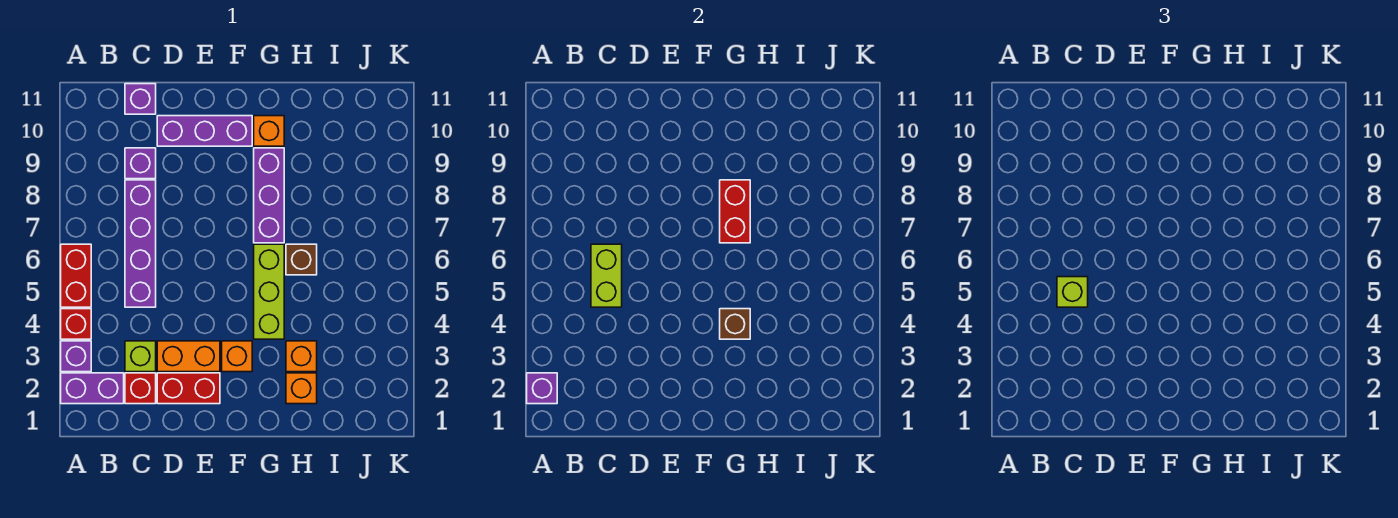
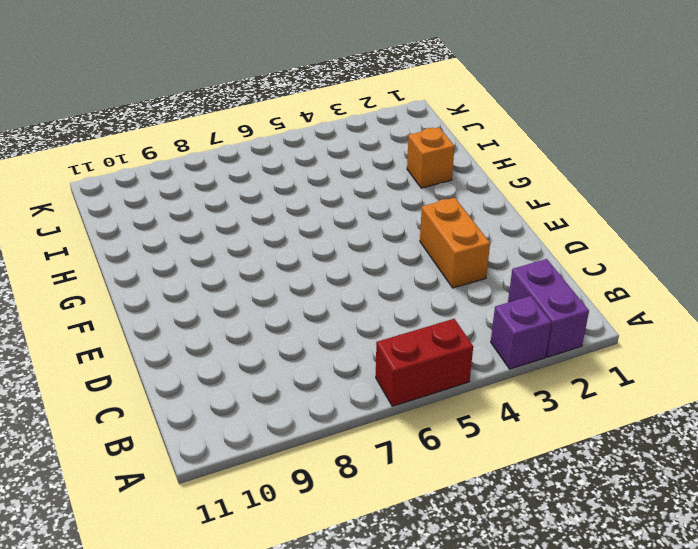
none -> red brick A4 level 1
none -> red brick C2 level 1
none -> lime brick C3 level 1

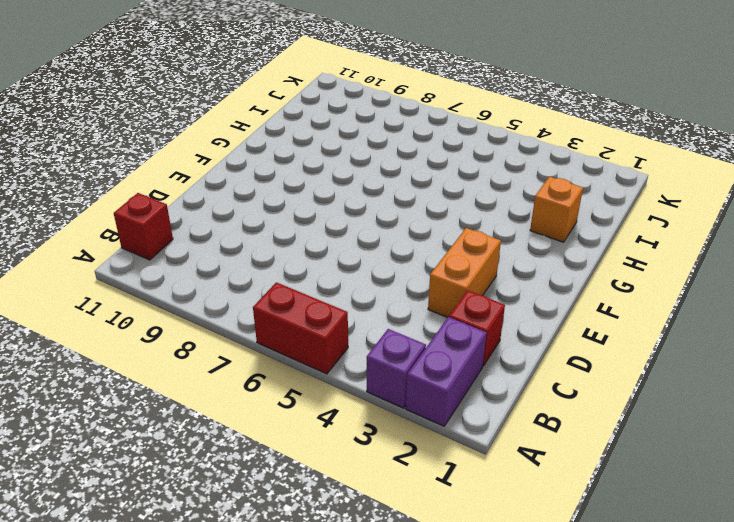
red brick B11 level 1 -> red brick A4 level 1
none -> lime brick C3 level 1
none -> purple brick C5:C8 level 1
none -> purple brick C9 level 1

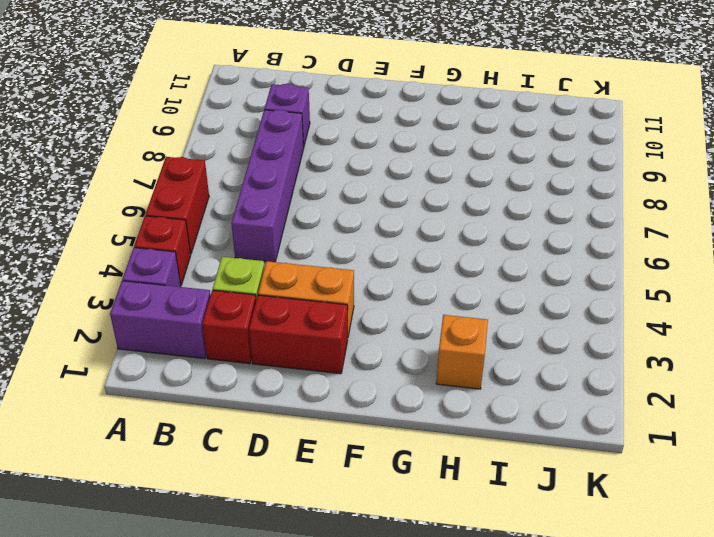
none -> purple brick C11 level 1
none -> purple brick D10:F10 level 1
none -> orange brick F3 level 1

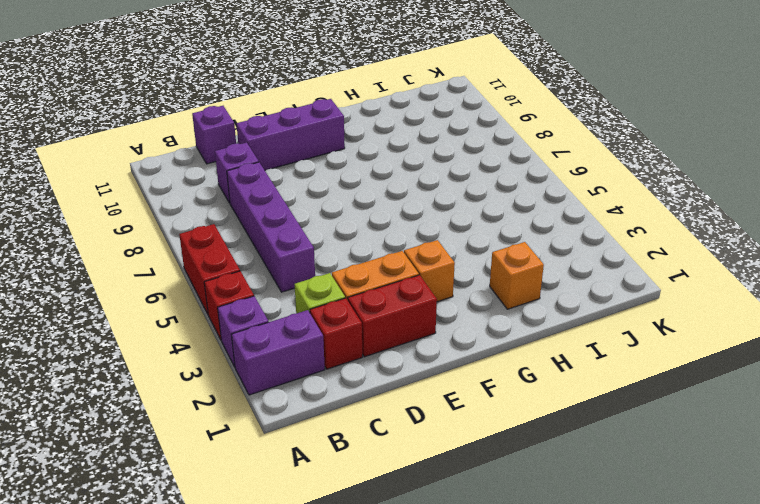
none -> lime brick G4:G6 level 1
none -> purple brick G7:G9 level 1
none -> orange brick G10 level 1

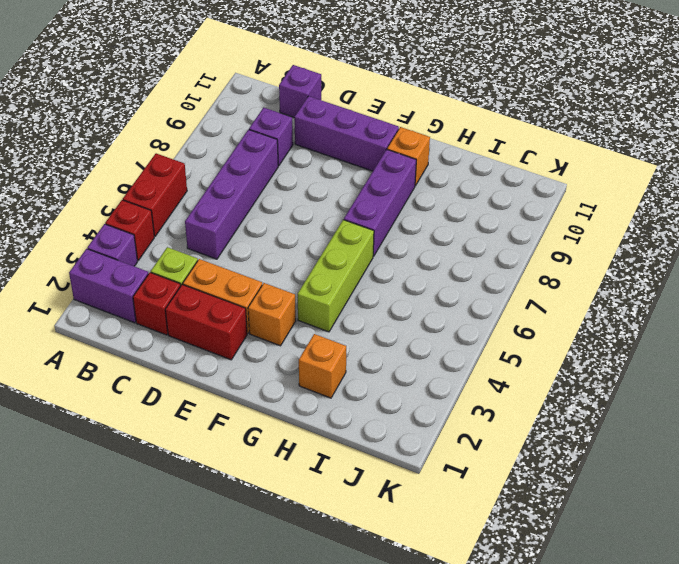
none -> orange brick H3 level 1
none -> brown brick H6 level 1
none -> purple brick A2 level 2

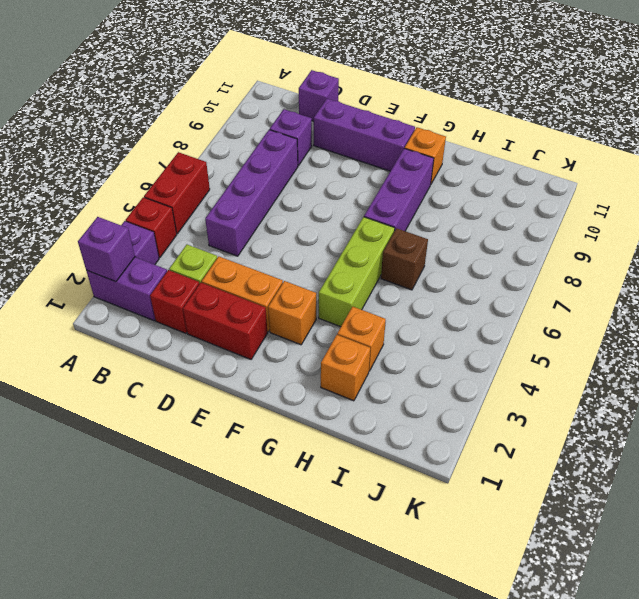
none -> lime brick C5:C6 level 2
none -> brown brick G4 level 2
none -> red brick G7:G8 level 2

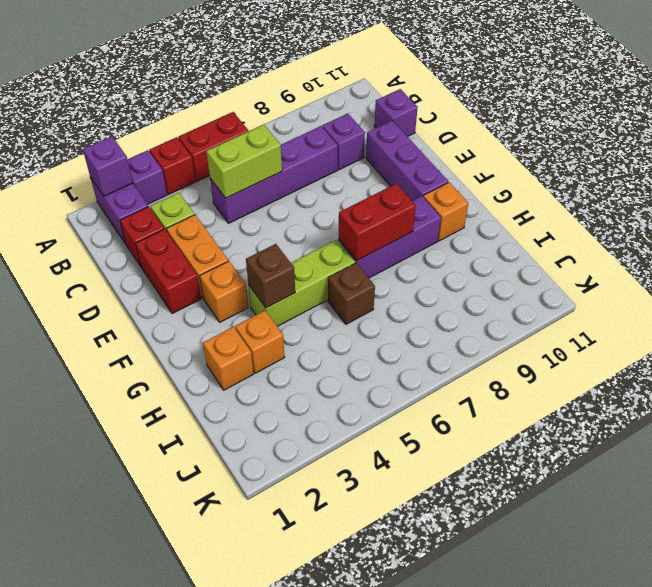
none -> lime brick C5 level 3

